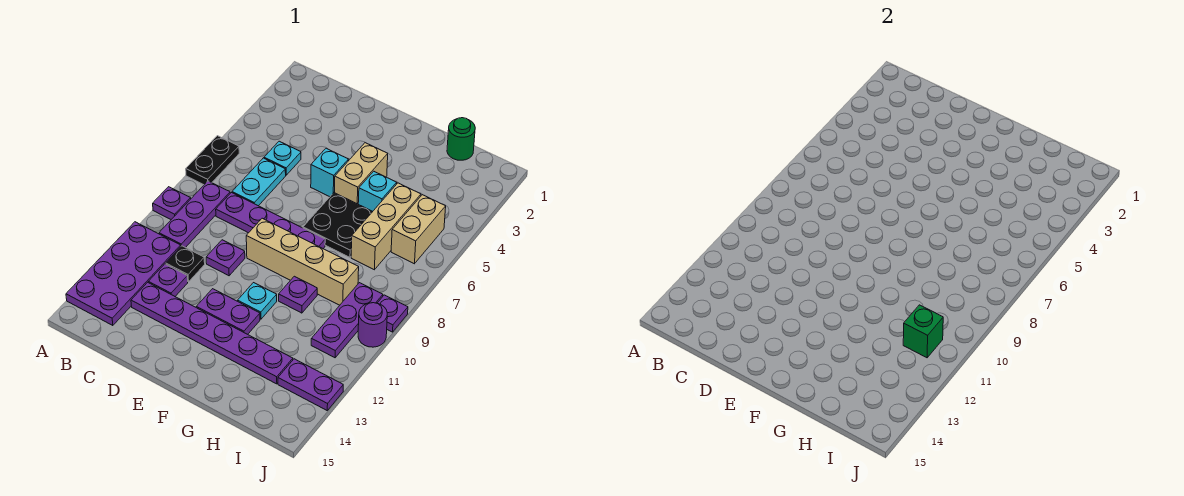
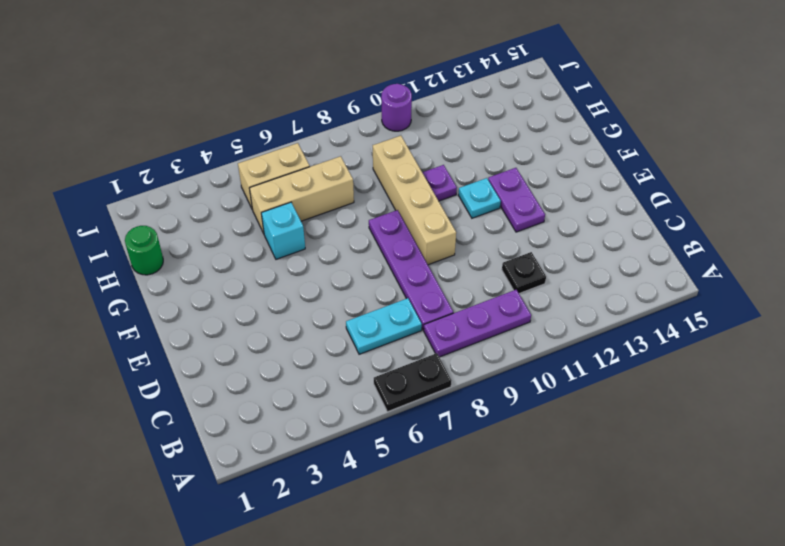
none -> purple plate A9 level 1
none -> purple plate A11:B14 level 1
none -> cyan plate C5 level 1

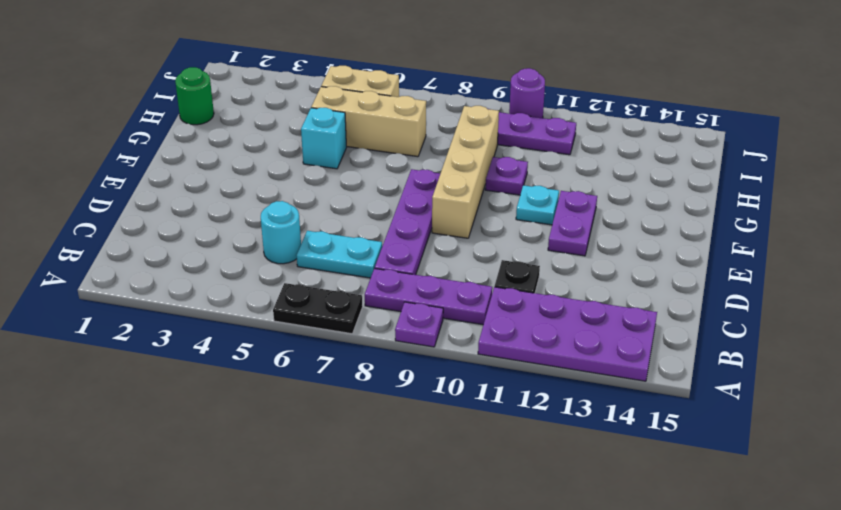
cyan round brick C5 level 1 -> cyan plate C5 level 1
none -> purple plate C12 level 1
none -> purple plate C13:H13 level 1
none -> purple plate D10 level 1

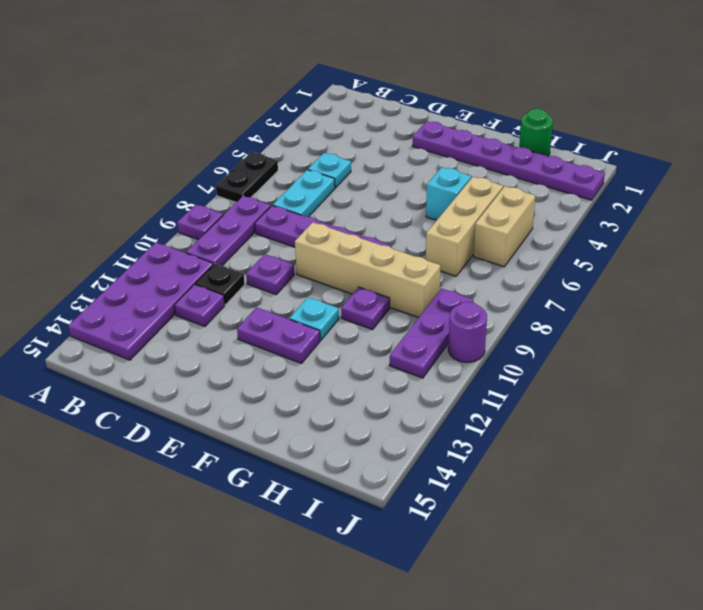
purple plate E2:J2 level 1 -> purple plate C13:H13 level 1
none -> cyan brick E5 level 1
none -> tan brick F4:F5 level 1
none -> black plate F6:G7 level 1

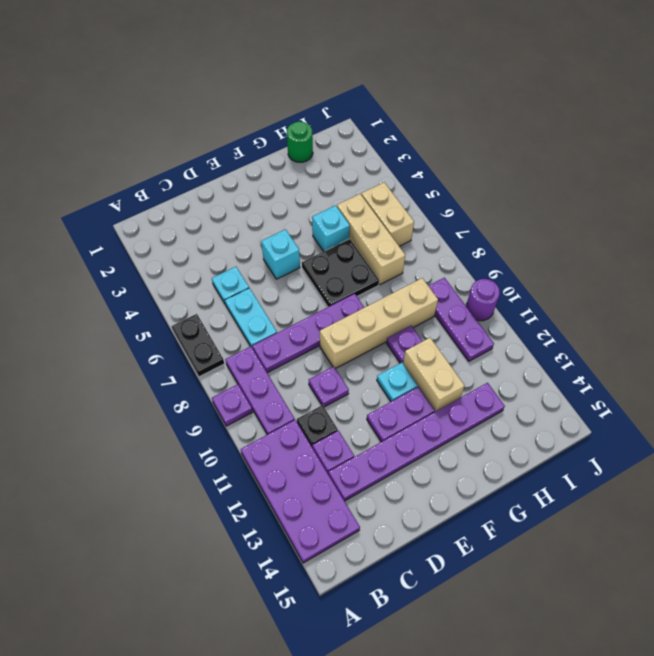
tan brick G11:G12 level 1 -> tan brick F4:F5 level 1
none -> purple plate I13:J13 level 1
none -> purple plate J9 level 1
none -> green brick I11 level 2

